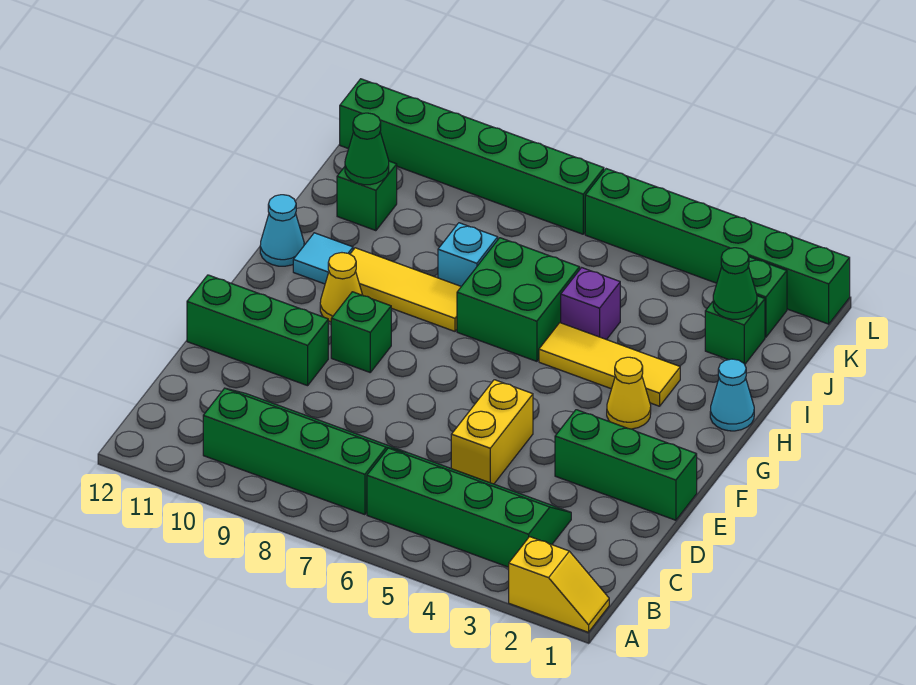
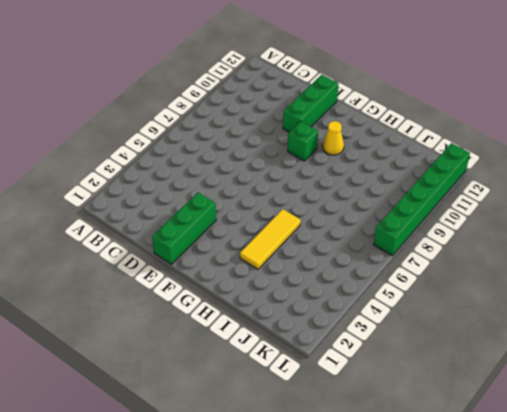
none -> yellow slope A1:A2 level 1 top 2
none -> green slope B3:C6 level 1 top B
none -> green slope B7:C10 level 1 top B

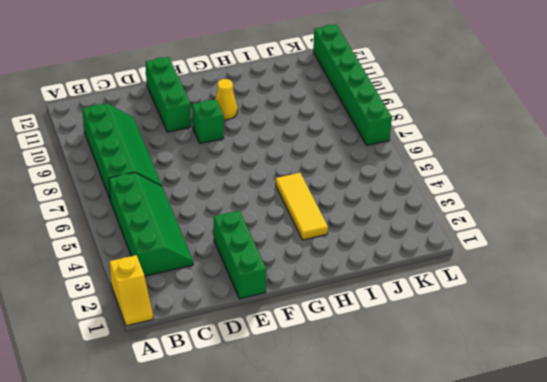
none -> yellow brick D5:E5 level 1
none -> yellow cone G3 level 1
none -> cyan cone H1 level 1

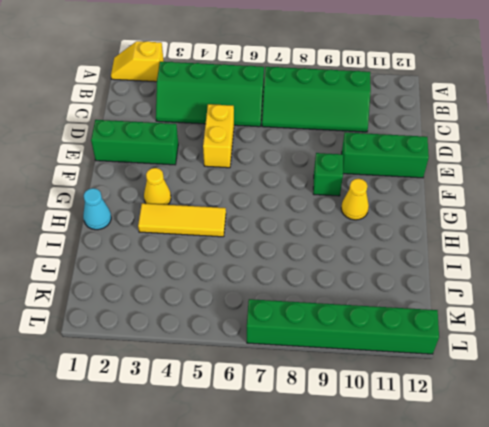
none -> green brick H6:I7 level 1
none -> yellow tile H8:H10 level 1
none -> cyan tile H11 level 1

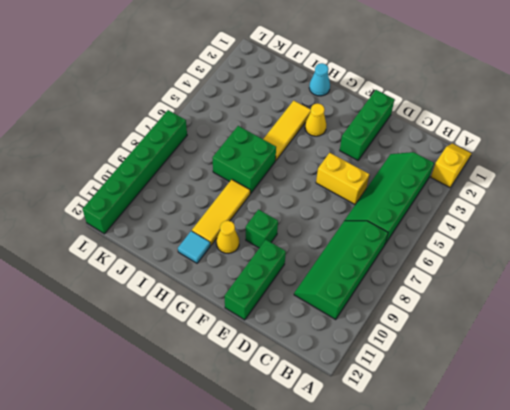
none -> cyan cone H12 level 1
none -> purple brick I5 level 1
none -> cyan brick I8 level 1

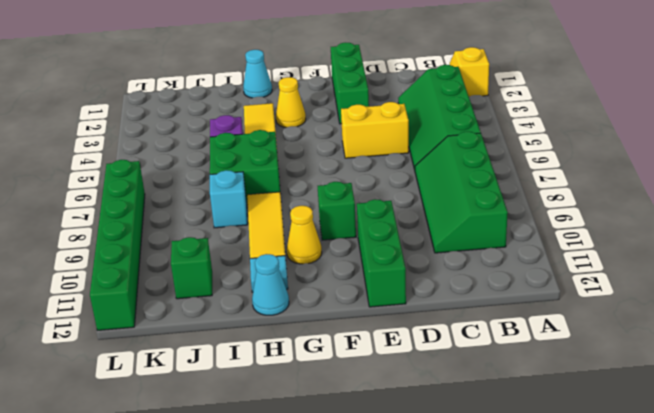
none -> green brick J2 level 1
none -> green brick K2 level 1
none -> green brick L1:L6 level 1

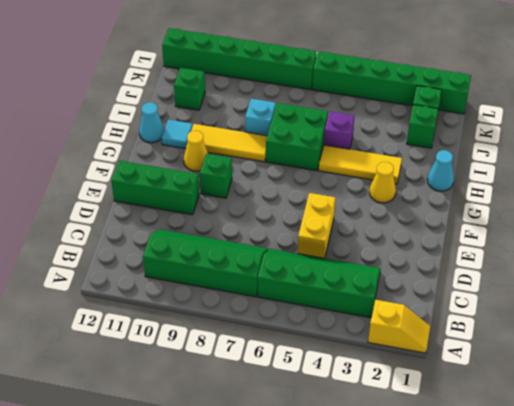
none -> green brick E1:E3 level 1
none -> green cone J2 level 2
none -> green cone J11 level 2

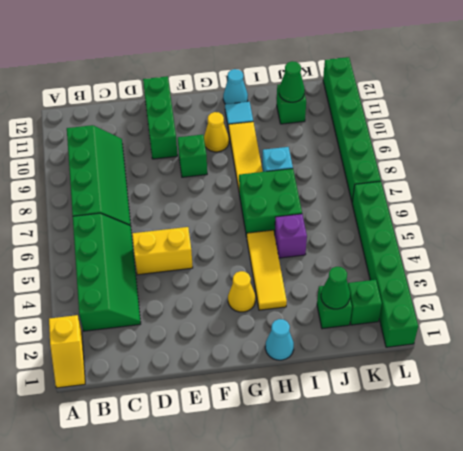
none -> green brick E1:E3 level 1

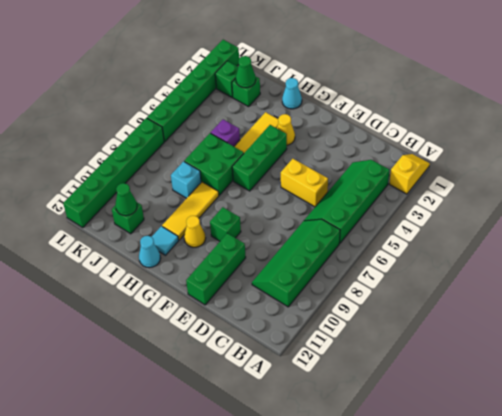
green brick G4:G6 level 1 -> green brick E1:E3 level 1

